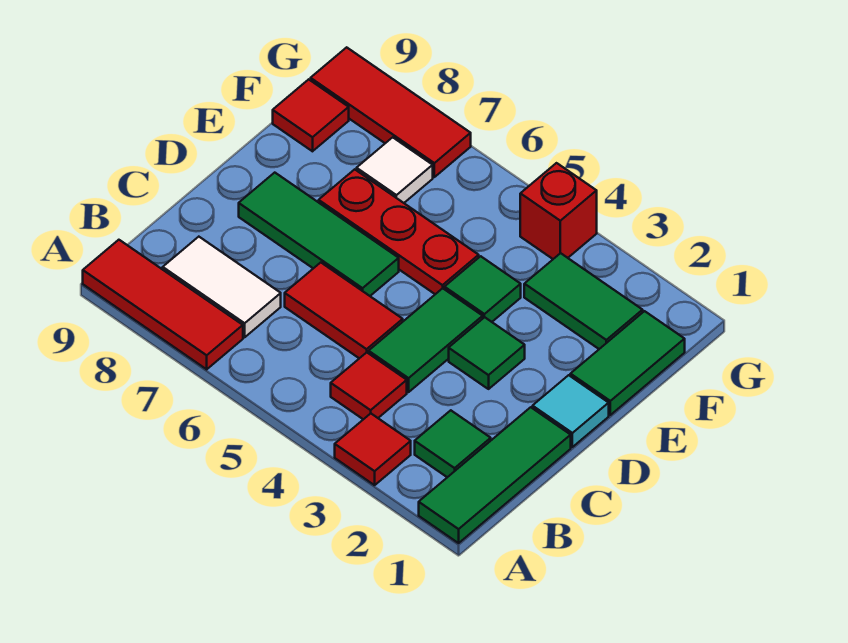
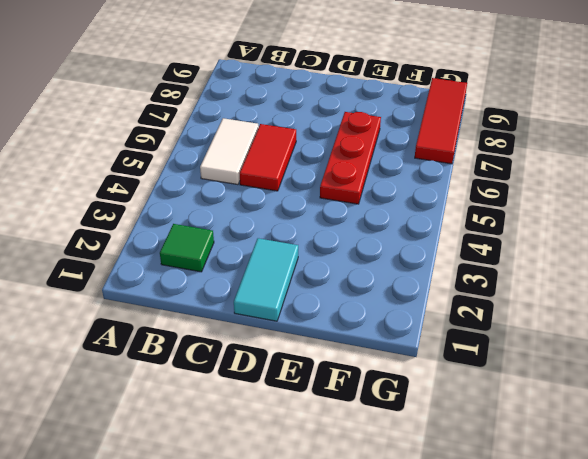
white tile B5:B6 level 1 -> white tile B7:B8 level 1
cyan tile D1:D2 level 1 -> cyan tile D1 level 1
none -> green tile A1:C1 level 1
none -> red tile A3 level 1
none -> red tile A7:A9 level 1

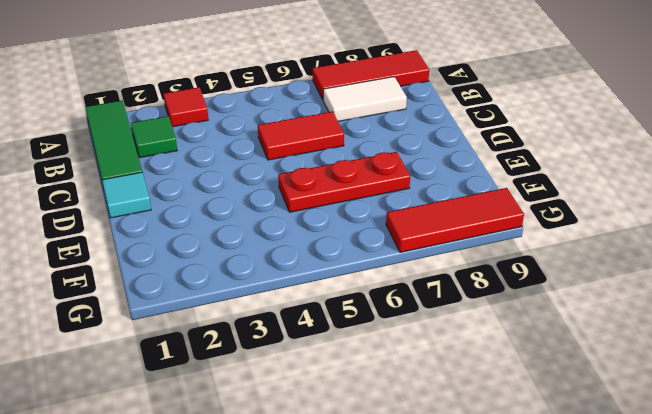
none -> red tile B4 level 1
none -> green tile C4:D4 level 1
none -> green tile D3 level 1

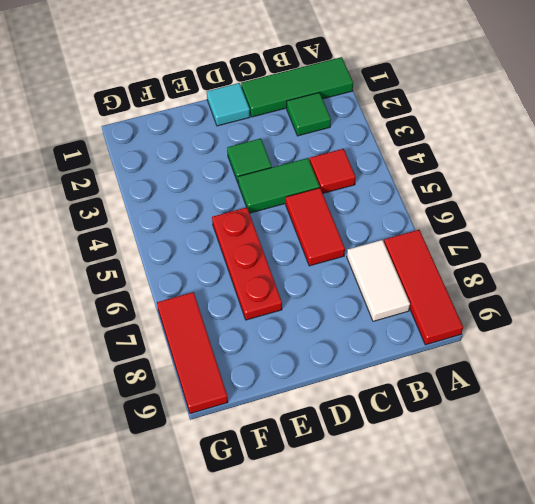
none -> red tile A3 level 1
none -> green tile D6:D8 level 1
none -> green tile E1:F1 level 1

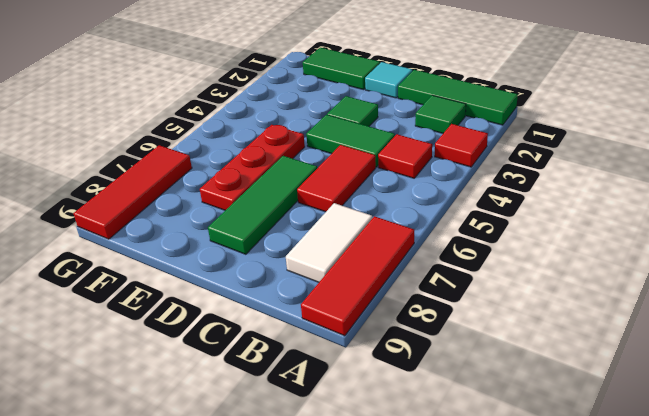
none -> green tile E4 level 1
none -> green tile F2:F3 level 1
none -> white tile F7 level 1

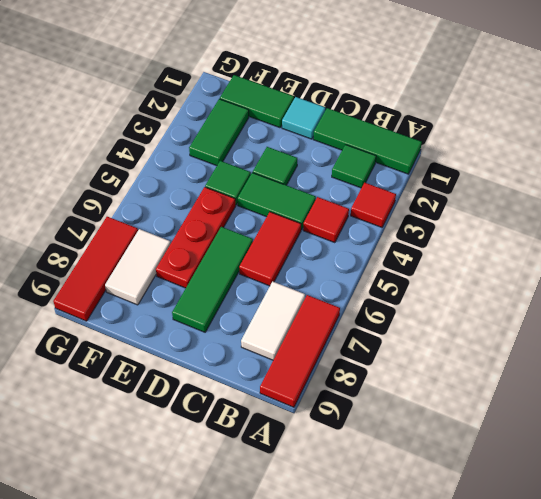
white tile F7:F8 level 1 -> white tile F7 level 1
none -> red tile F9 level 1
none -> red brick G4 level 1

